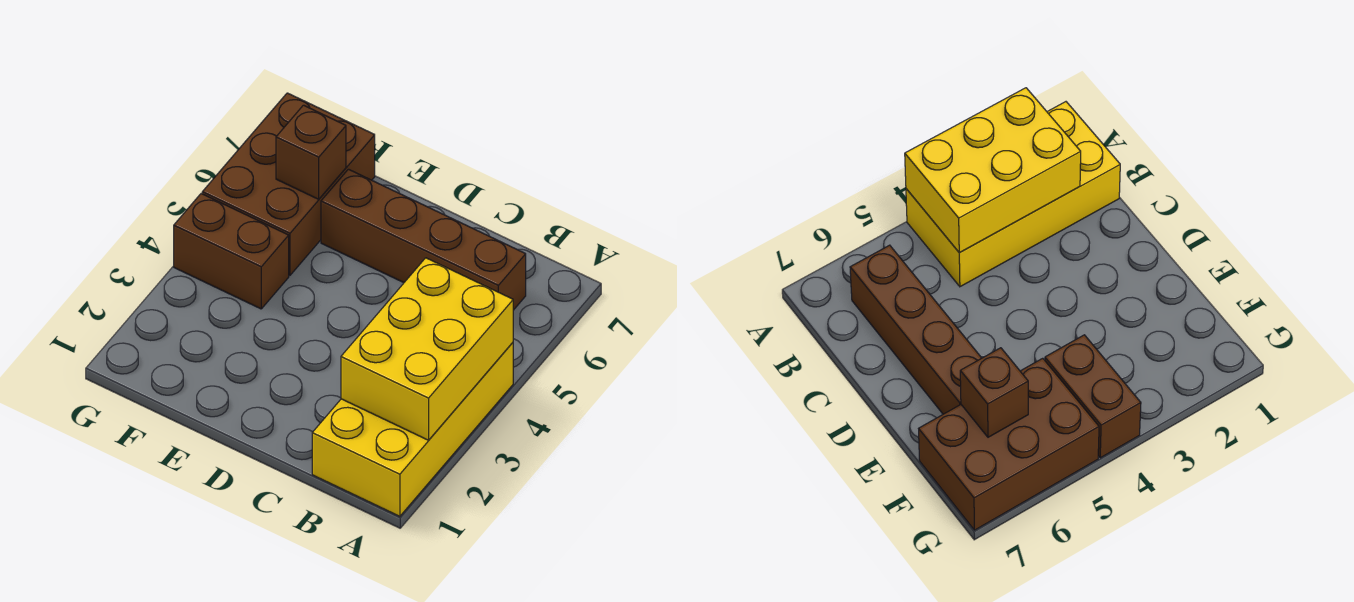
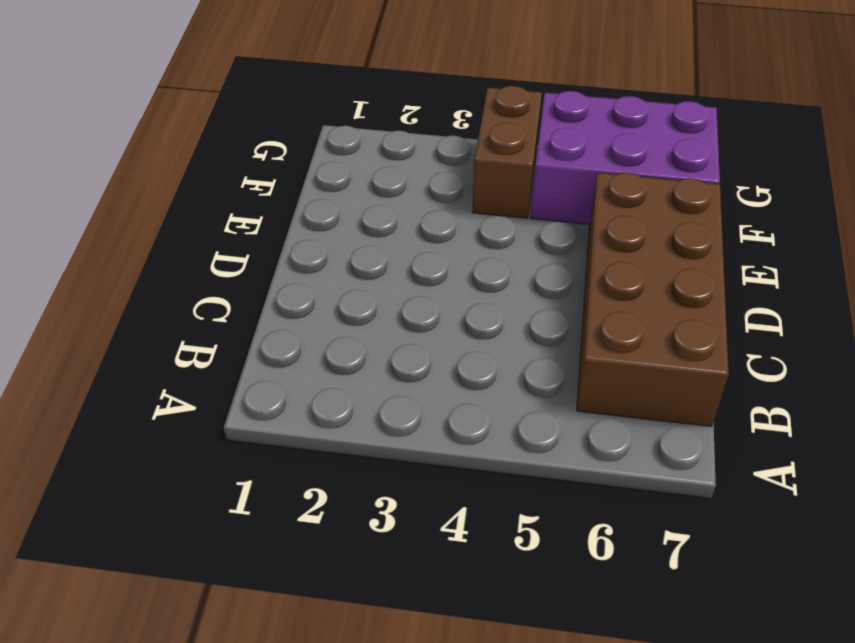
brown brick B6:E7 level 1 -> brown brick B6:E6 level 1
purple brick F5:G7 level 1 -> brown brick F5:G7 level 1
none -> yellow brick A1:B4 level 1
none -> yellow brick A2:B4 level 2

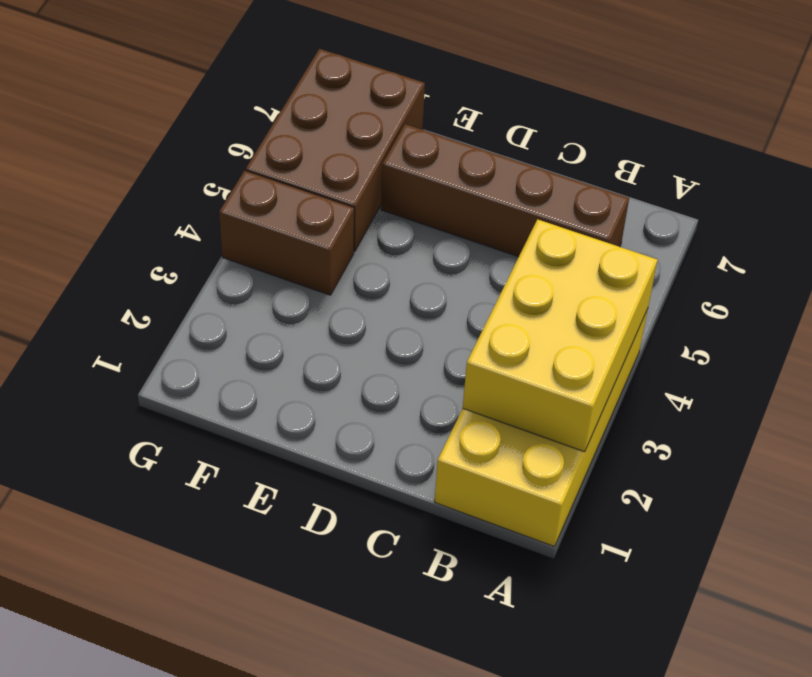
none -> brown brick F6 level 2

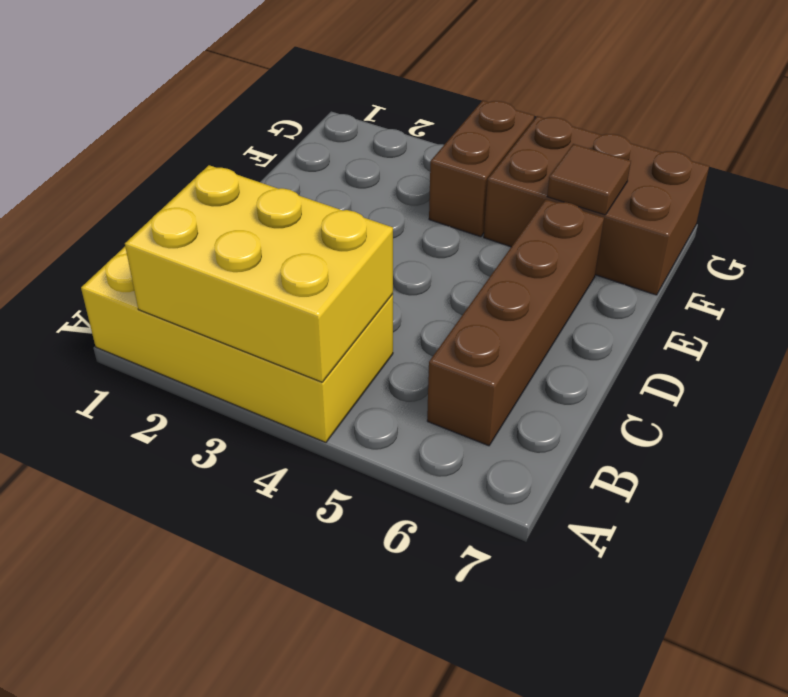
brown tile F6 level 2 -> brown brick F6 level 2

